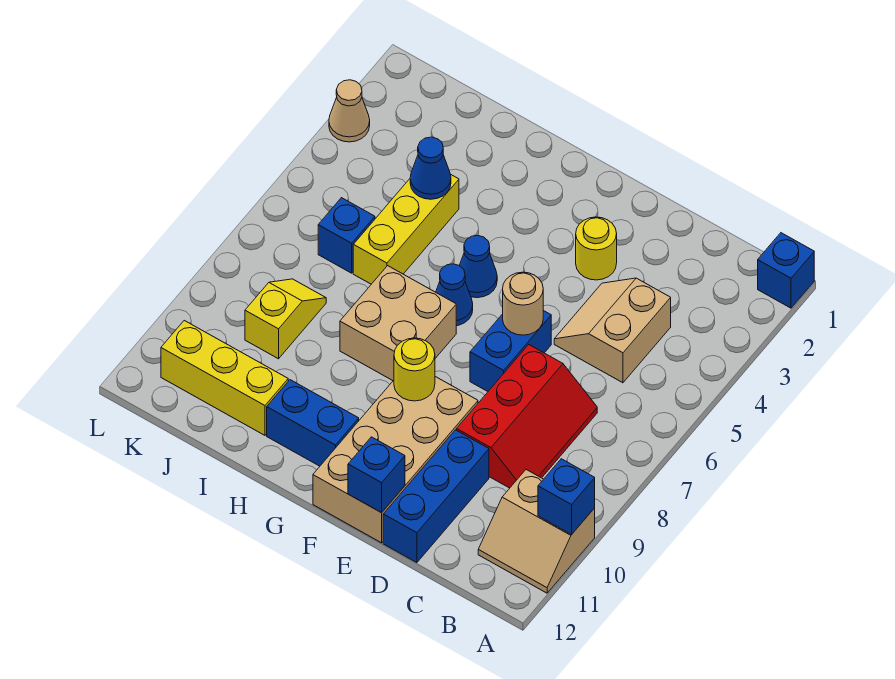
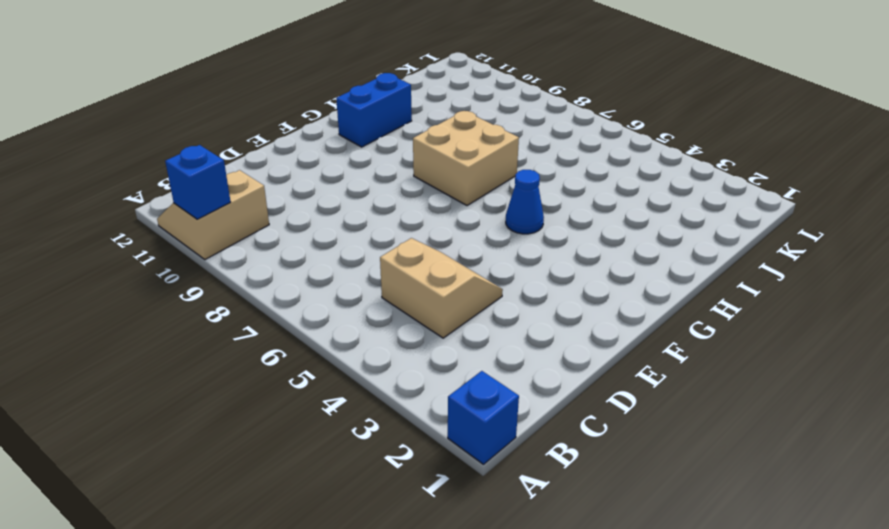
none -> red slope C7:D9 level 1 top D
none -> blue brick D10:D12 level 1
none -> yellow round brick E3 level 1

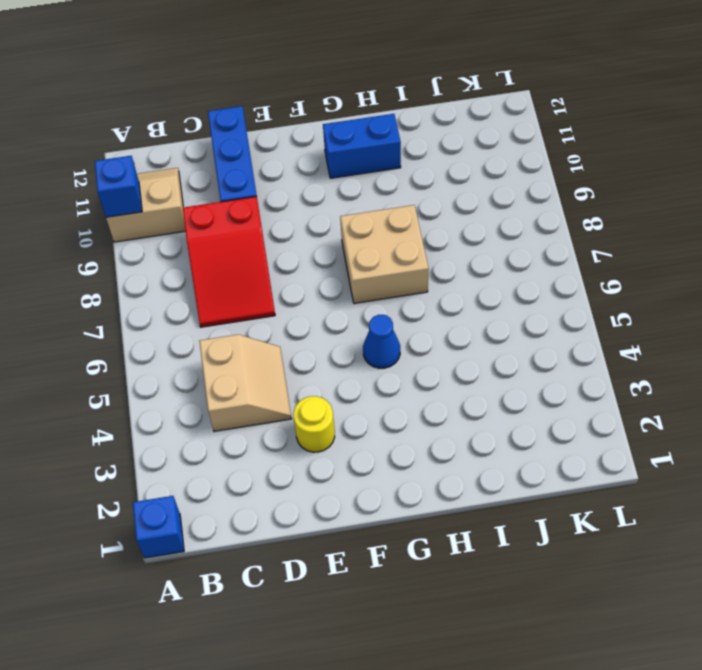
red slope C7:D9 level 1 top 9 -> red slope C7:D9 level 1 top D
none -> blue brick E6:E7 level 1
none -> tan brick E9:F12 level 1
none -> blue cone G6 level 1

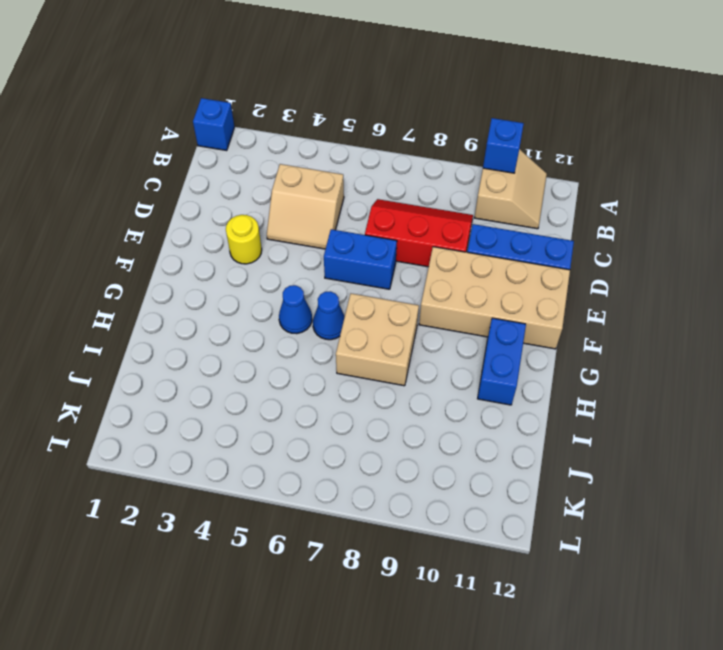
none -> yellow brick I4:I6 level 1
none -> yellow brick I11:K11 level 1
none -> blue brick J6 level 1

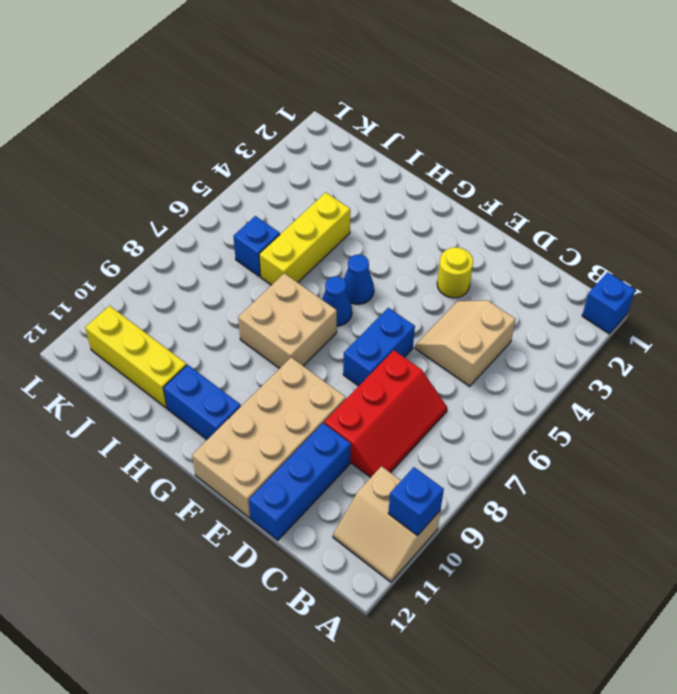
none -> yellow slope J8:J9 level 1 top 9
none -> tan cone L3 level 1
none -> tan round brick E6 level 2

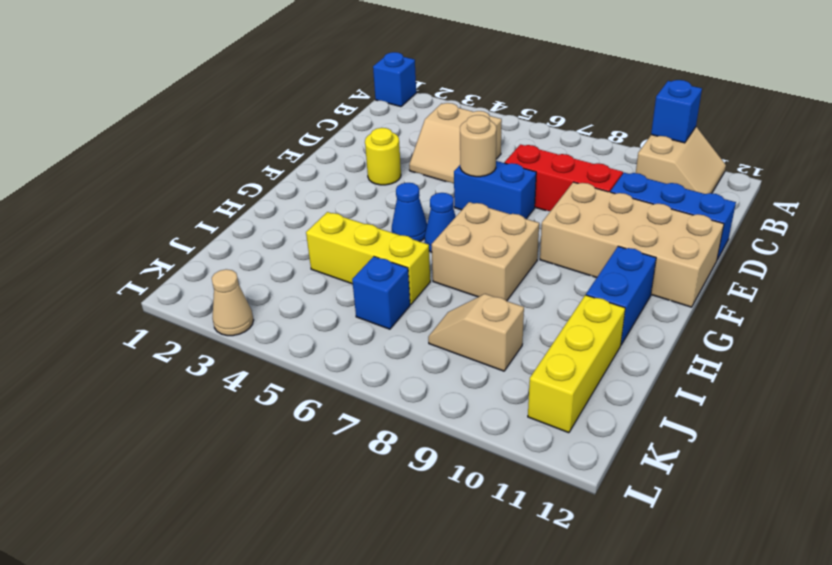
tan slope J8:J9 level 1 top 9 -> yellow slope J8:J9 level 1 top 9
none -> blue brick E12 level 2
none -> yellow round brick F9 level 2
none -> blue cone I4 level 2

